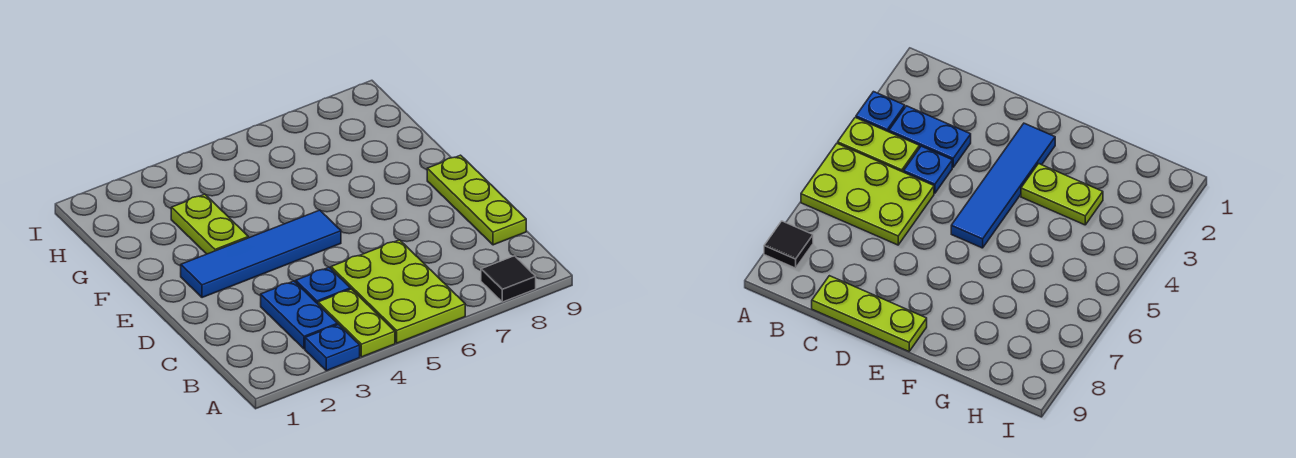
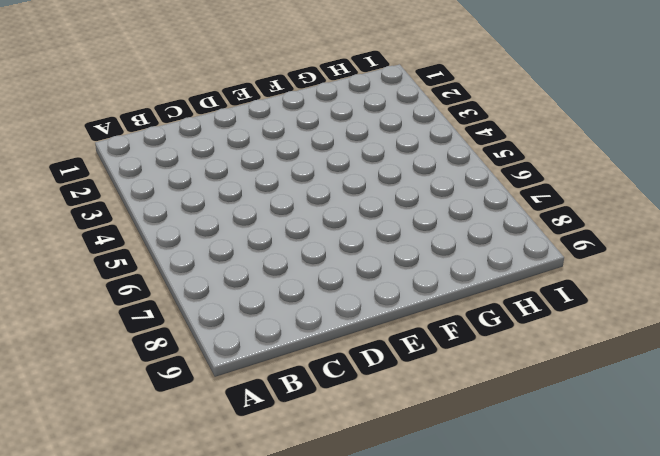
none -> blue plate A3 level 1
none -> lime plate A4:B4 level 1

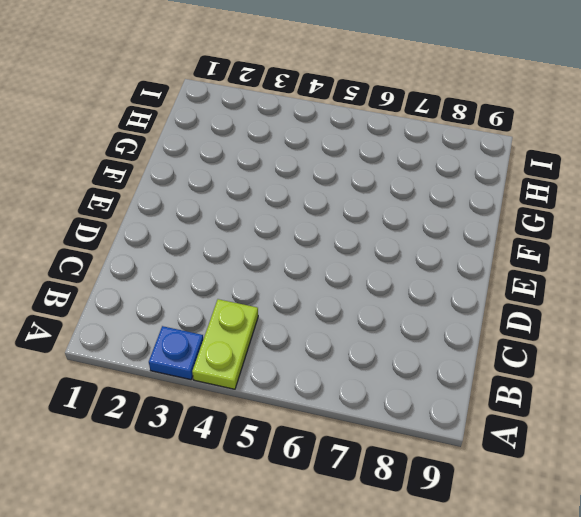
none -> lime plate A5:C6 level 1
none -> black tile A8 level 1

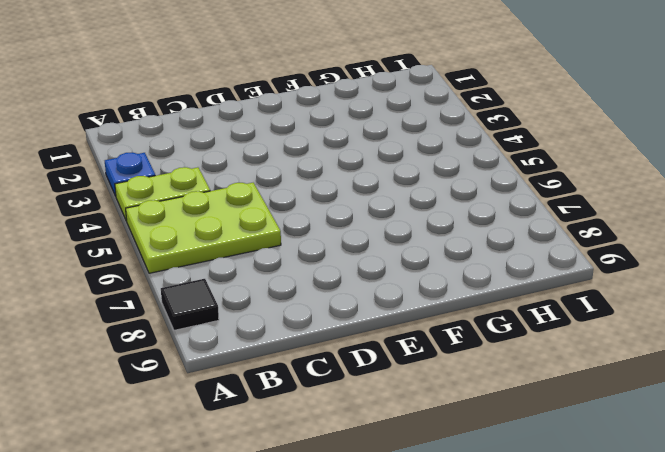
none -> blue plate B3:C3 level 1
none -> blue plate C4 level 1

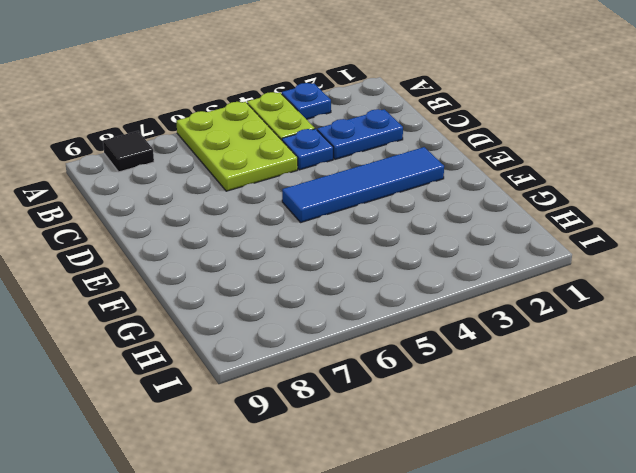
blue plate C2:C3 level 1 -> blue plate B3:C3 level 1
none -> lime plate C9:E9 level 1
none -> lime plate F3:G3 level 1

